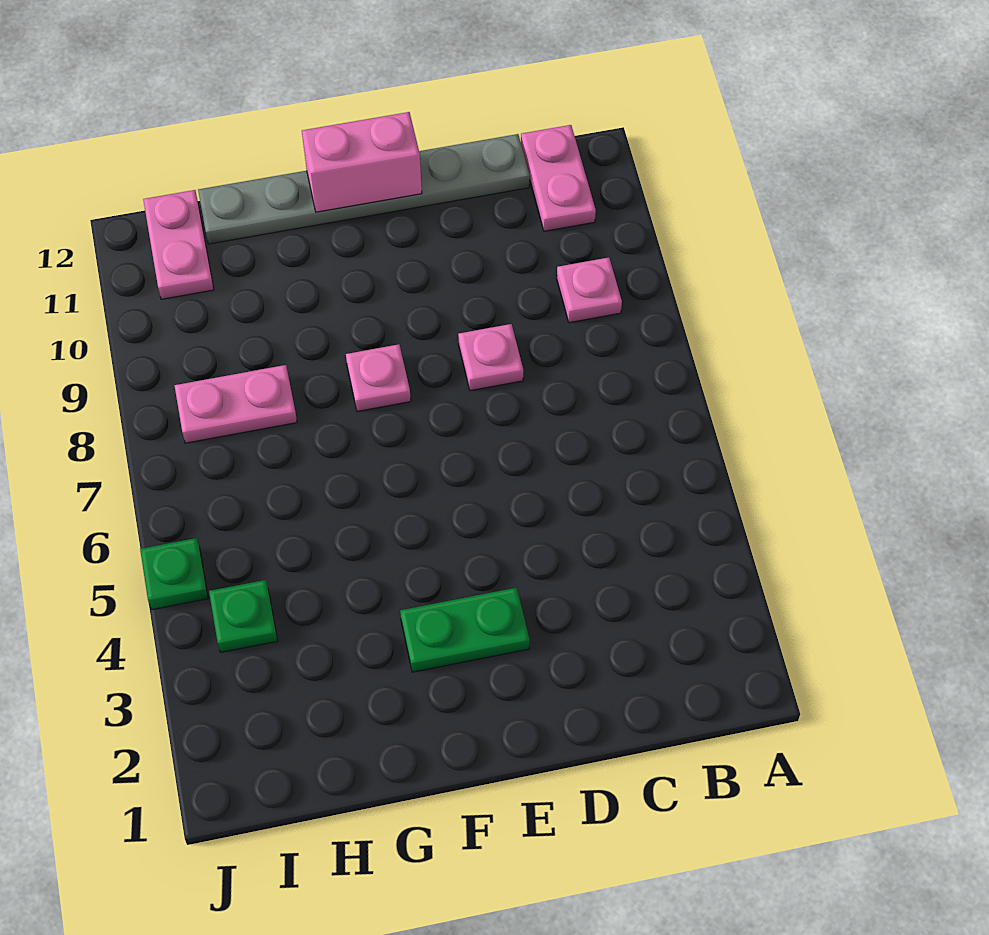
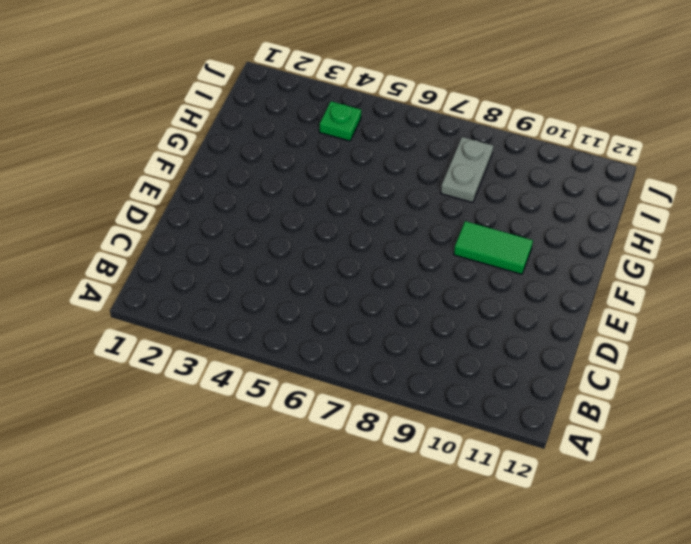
green tile F9:F10 level 1 -> none
grey plate H8:I8 level 1 -> pink plate H8:I8 level 1
none -> pink plate B9 level 1
none -> pink plate B11:B12 level 1

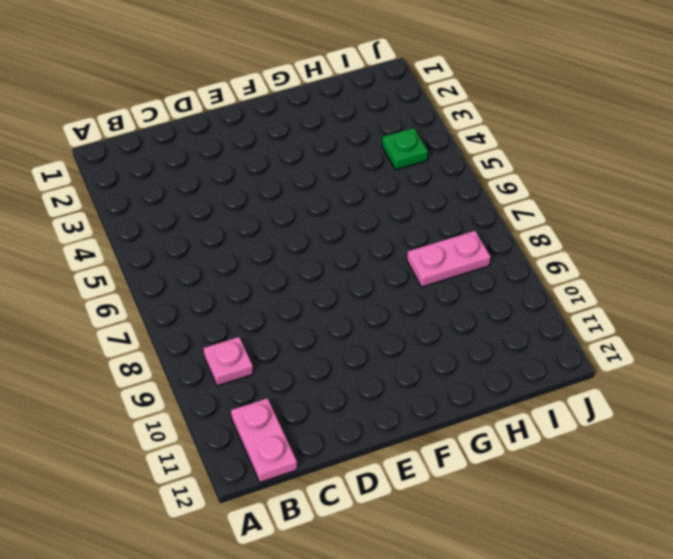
none -> grey plate C12:H12 level 1
none -> pink plate D8 level 1

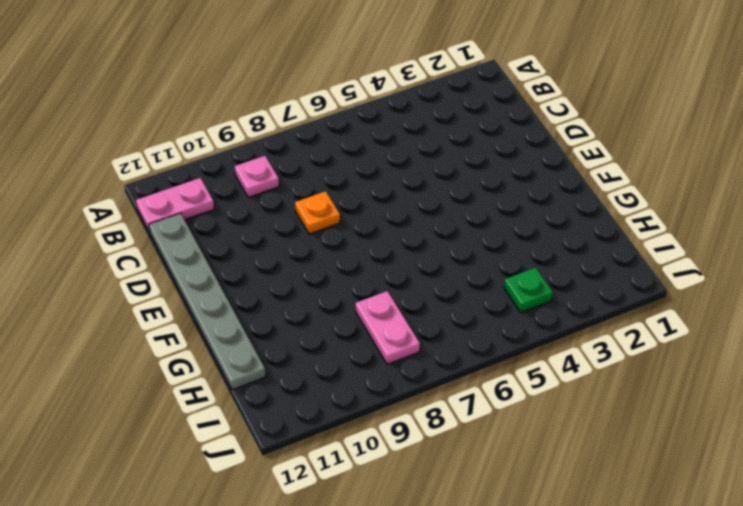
orange plate D8 level 1 -> pink plate D8 level 1
none -> green plate E3:F3 level 1
none -> pink plate F8 level 1

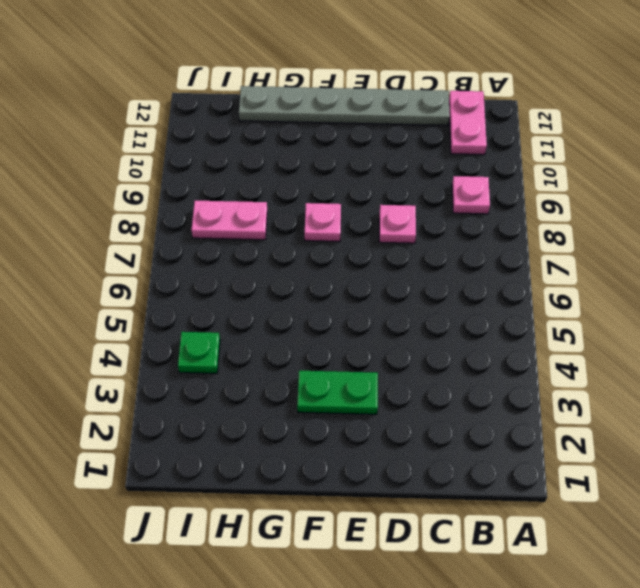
none -> pink plate I11:I12 level 1
none -> green plate J5 level 1

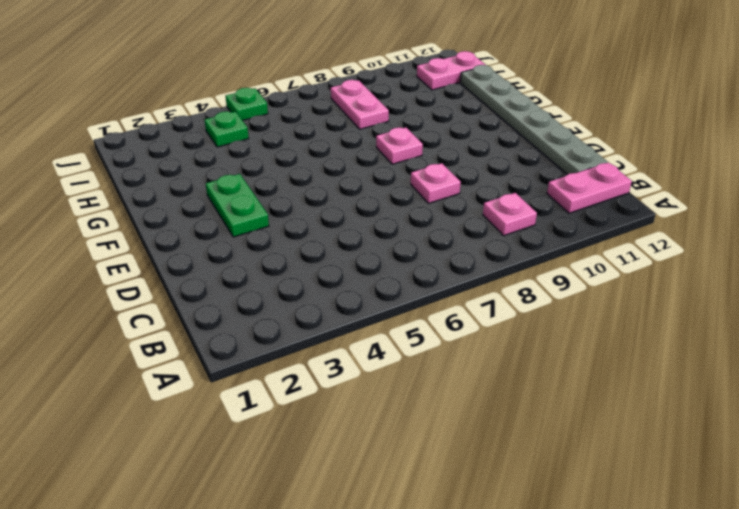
none -> pink brick E12:F12 level 2

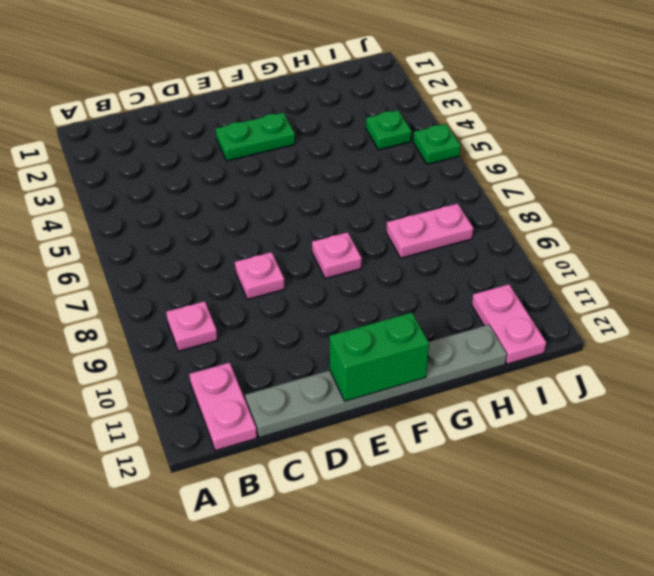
green brick E12:F12 level 2 -> pink brick E12:F12 level 2

